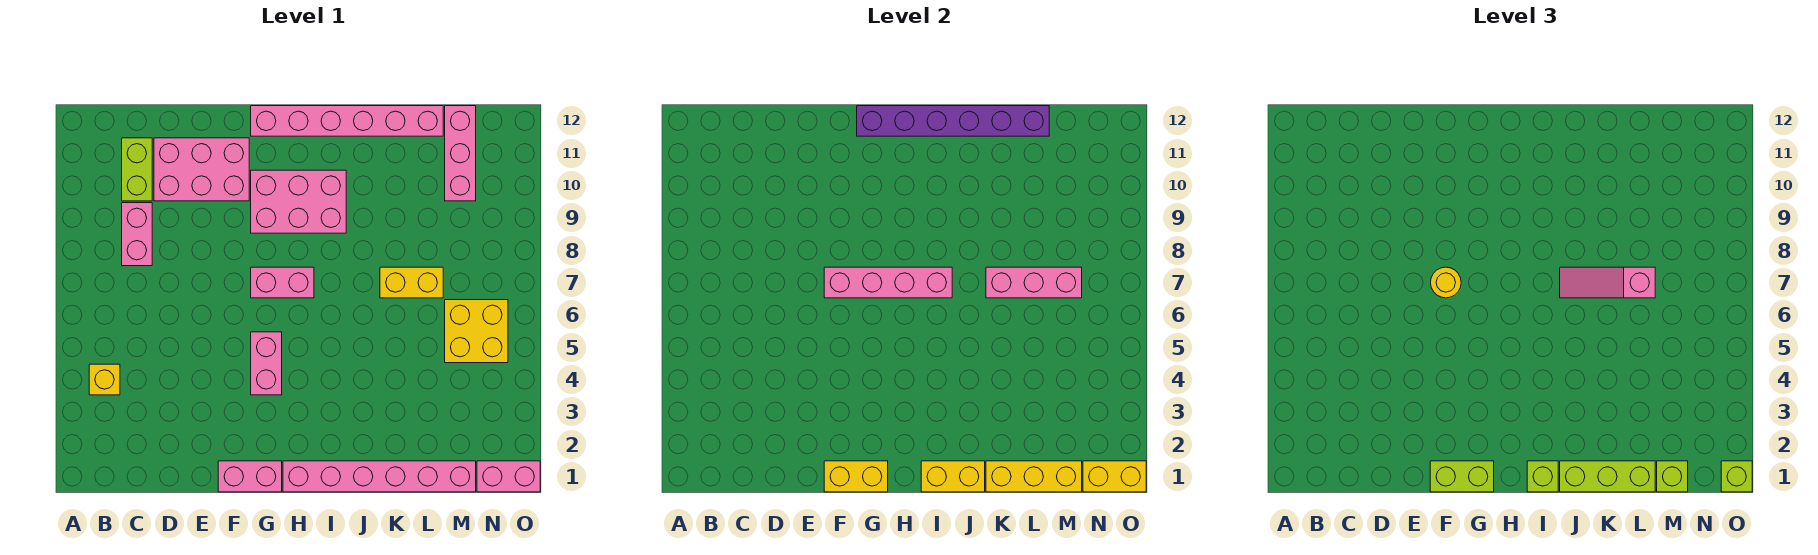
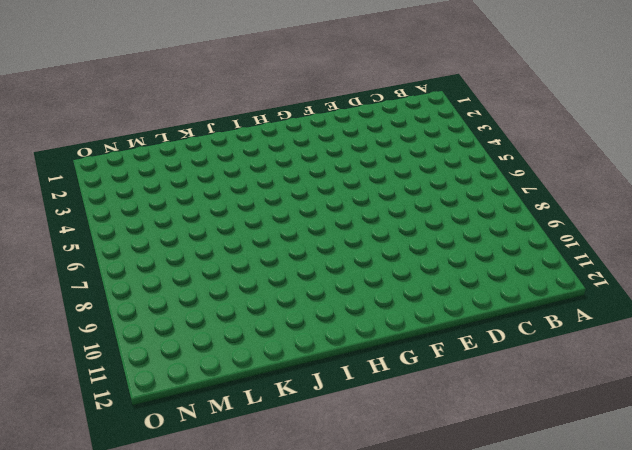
none -> yellow brick B4 level 1
none -> pink brick C8:C9 level 1
none -> lime brick C10:C11 level 1

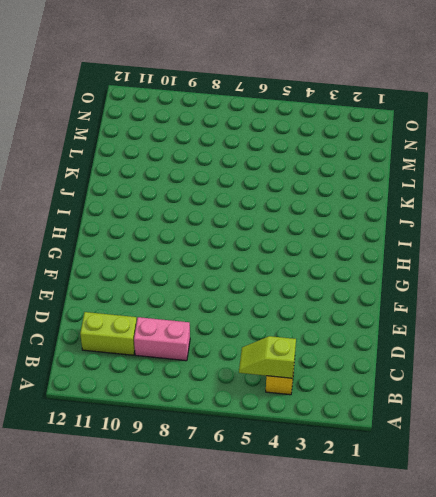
lime slope B4:B5 level 2 top 4 -> none
none -> pink brick D10:F11 level 1
none -> pink brick F1:G1 level 1
none -> pink brick G4:G5 level 1

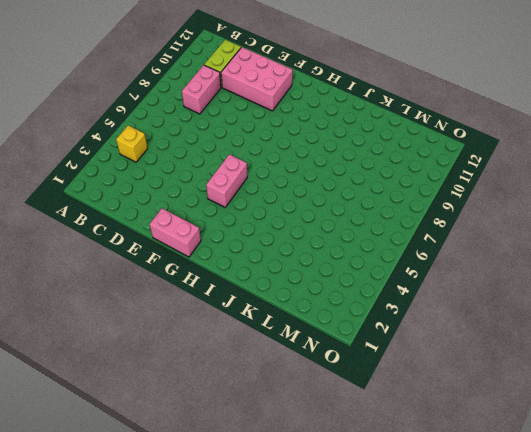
none -> pink brick G7:H7 level 1
none -> pink brick G9:I10 level 1
none -> pink brick G12:L12 level 1

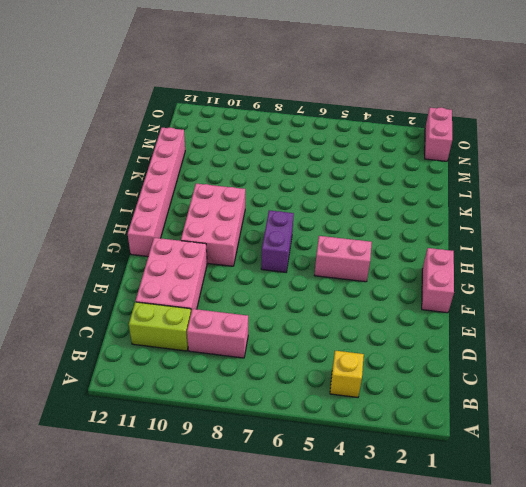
purple brick G7:H7 level 1 -> pink brick G7:H7 level 1
none -> pink brick H1:M1 level 1
none -> yellow brick K7:L7 level 1
none -> yellow brick M5:N6 level 1

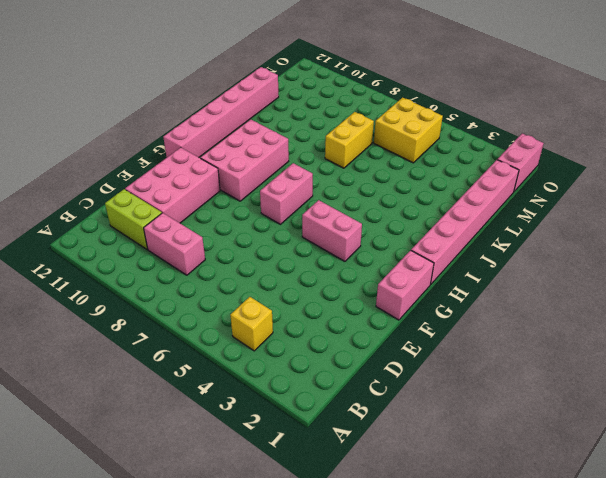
none -> pink brick M10:M12 level 1
none -> yellow brick F1:G1 level 2
none -> pink brick F7:I7 level 2

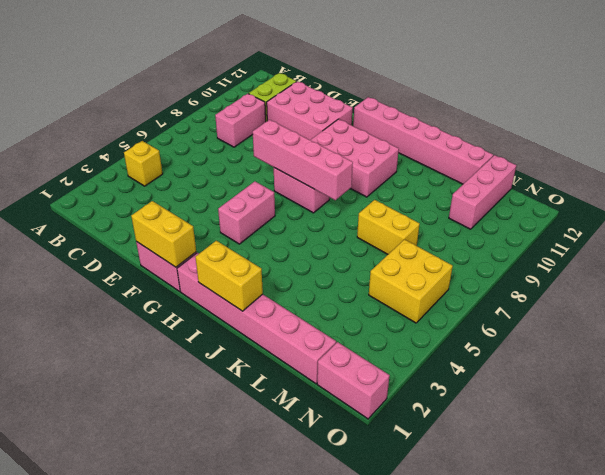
none -> purple brick G12:L12 level 2
none -> yellow brick K1:M1 level 2
none -> pink brick K7:M7 level 2

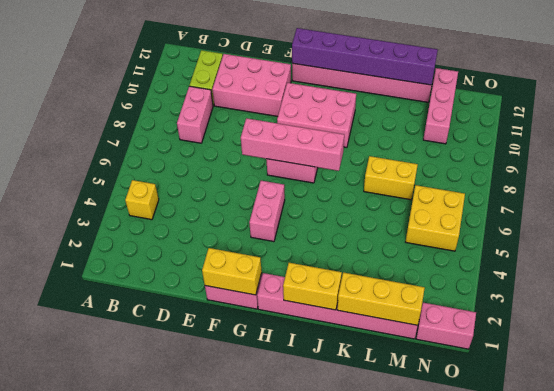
none -> pink brick K7:M7 level 2
none -> yellow brick N1:O1 level 2
none -> lime brick F1:G1 level 3

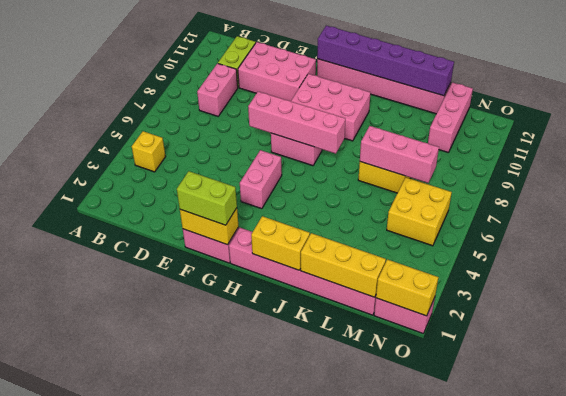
none -> yellow round brick F7 level 3
none -> lime brick I1 level 3
none -> lime brick J1:L1 level 3

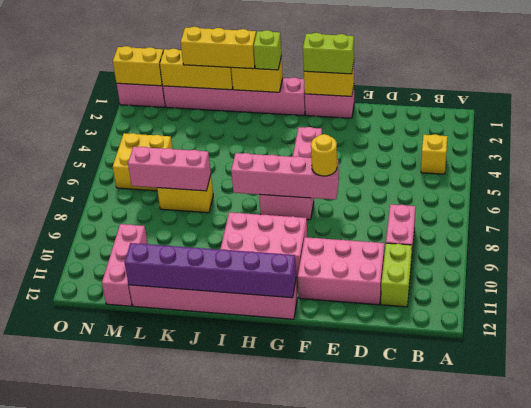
yellow brick J1:L1 level 3 -> lime brick J1:L1 level 3
none -> pink slope J7:L7 level 3 top L
none -> lime brick M1 level 3
none -> lime brick O1 level 3

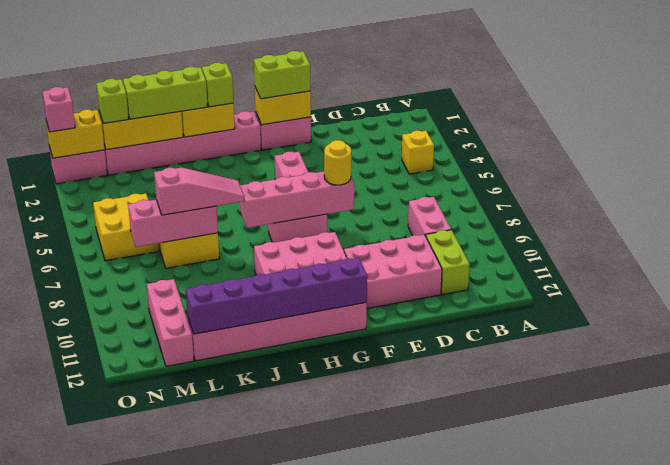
pink brick O1 level 3 -> lime brick O1 level 3

